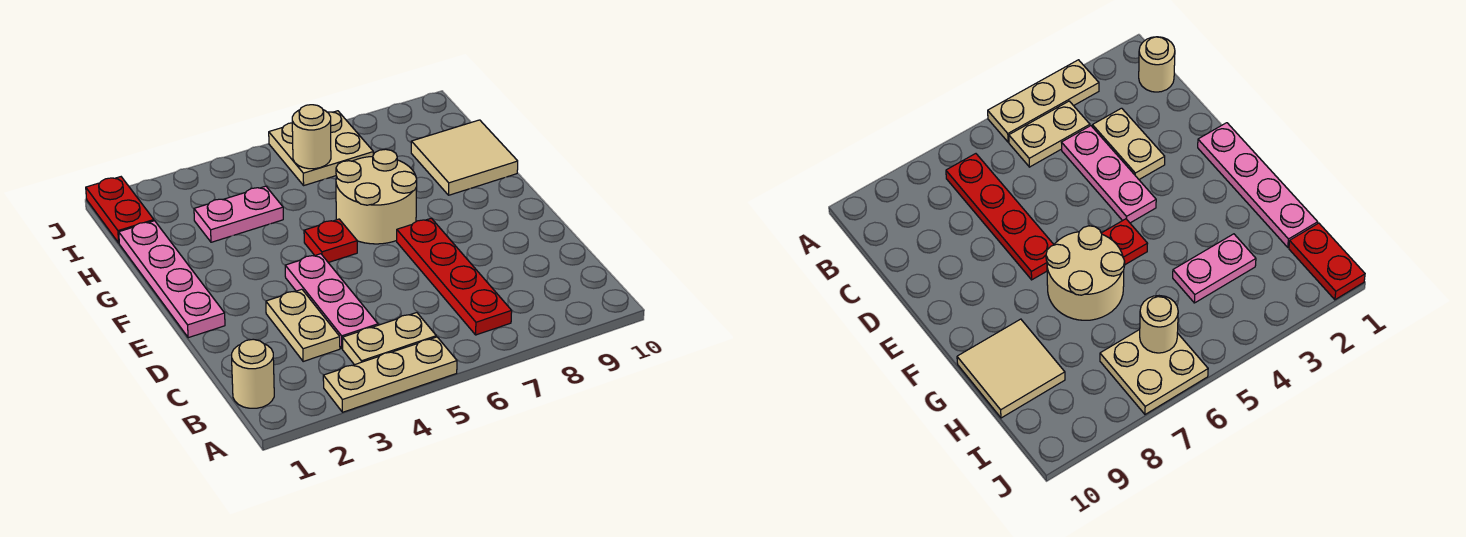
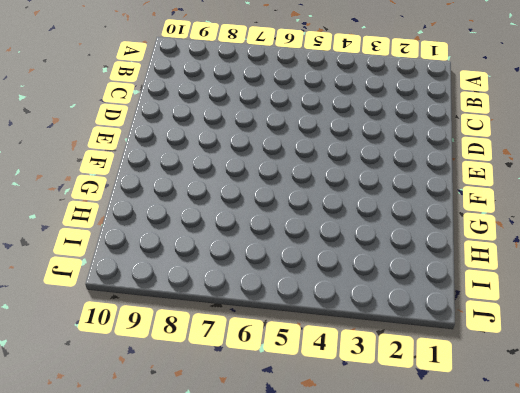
none -> tan plate A3:A5 level 1
none -> tan round brick B1 level 1
none -> tan plate B4:B5 level 1

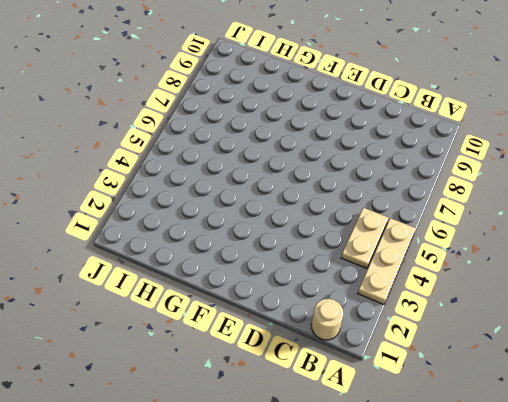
none -> red plate B7:E7 level 1
none -> tan plate C3:D3 level 1
none -> pink plate C4:E4 level 1

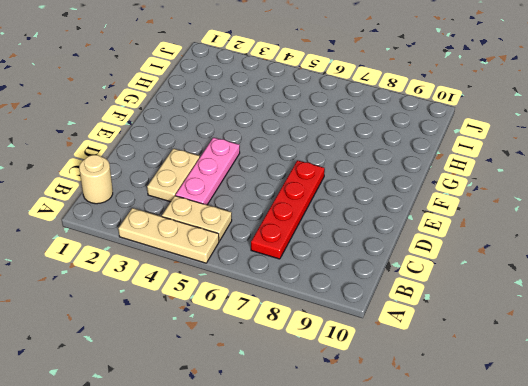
none -> pink plate E1:H1 level 1
none -> red plate F5 level 1
none -> tan round brick F6:G7 level 1

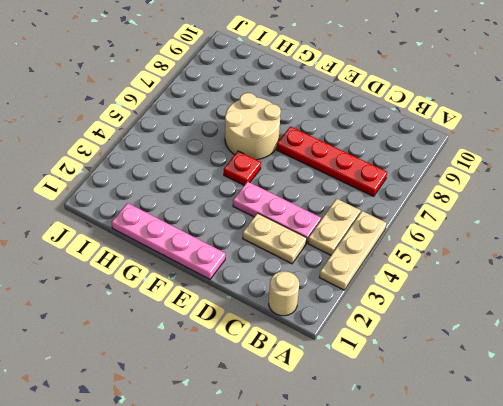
none -> tan tile G9:H10 level 1
none -> pink plate H3:H4 level 1
none -> red plate I1:J1 level 1

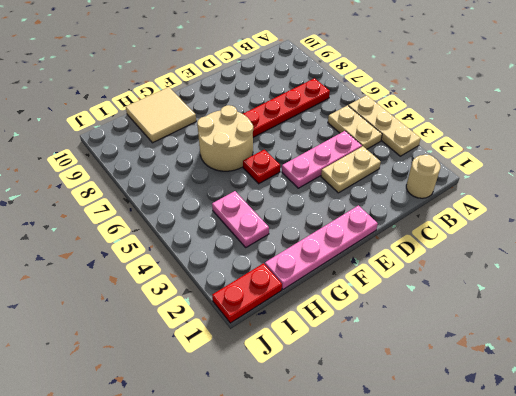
none -> tan plate I6:J7 level 1
none -> tan round brick I6 level 2

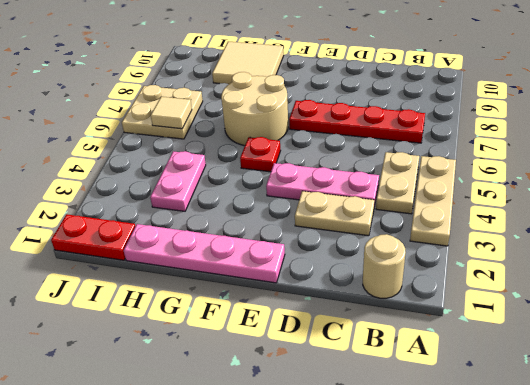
tan tile I6 level 2 -> tan round brick I6 level 2

